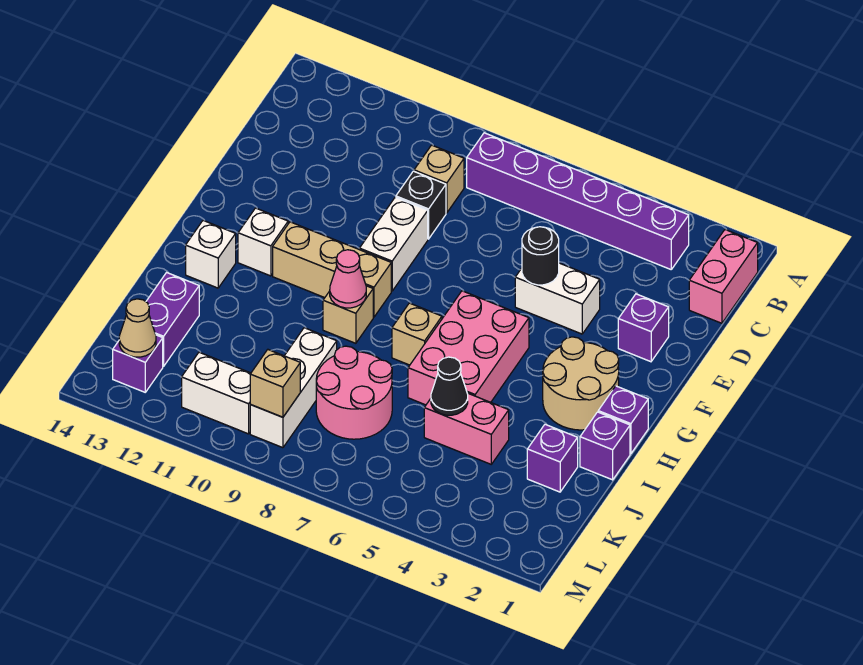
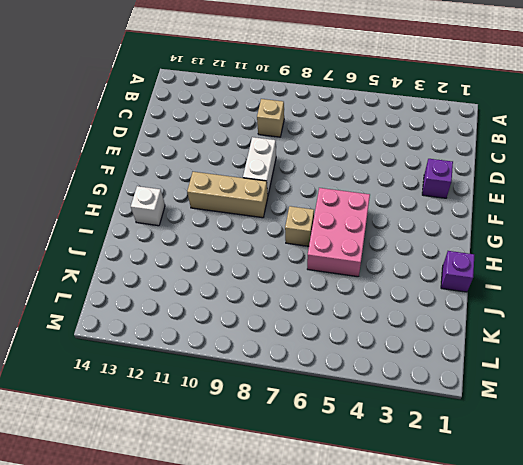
none -> pink brick B1:C1 level 1
none -> purple brick B3:B8 level 1
none -> black brick D9 level 1

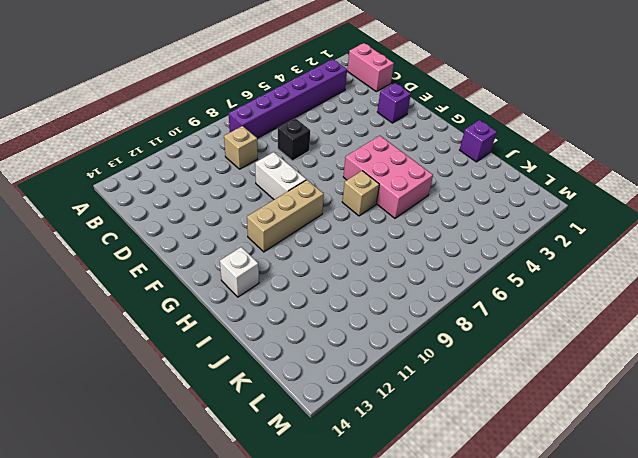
black brick D7 level 1 -> black brick D9 level 1
none -> white brick E4:E5 level 1
none -> tan round brick G2:H3 level 1
none -> white brick G12 level 1

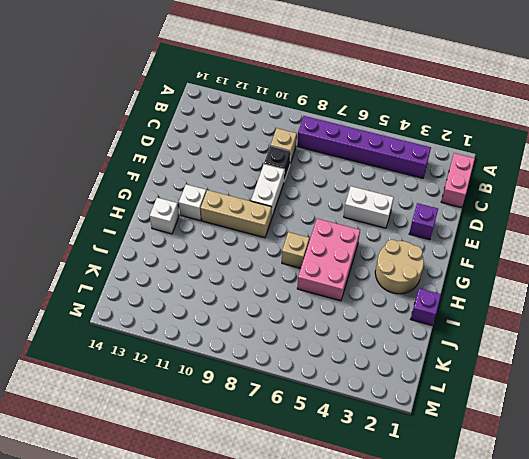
none -> purple brick H1 level 1
none -> tan brick H9 level 1
none -> purple brick J2 level 1

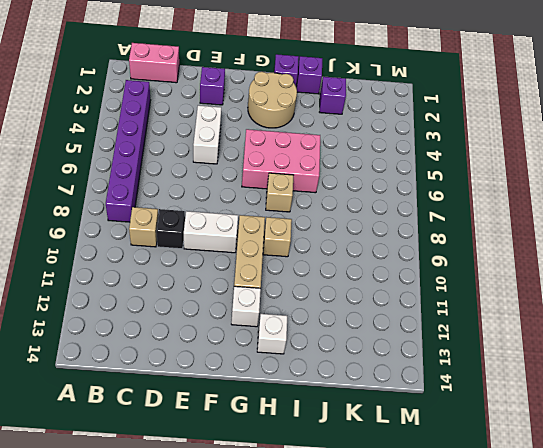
none -> pink brick J4:J5 level 1
none -> pink round brick J7:K8 level 1
none -> white brick J9:L9 level 1

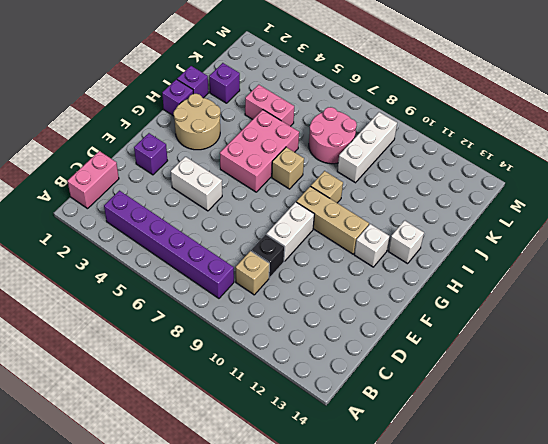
none -> purple brick J13:K13 level 1
none -> white brick L10:L11 level 1
none -> purple brick L13 level 1

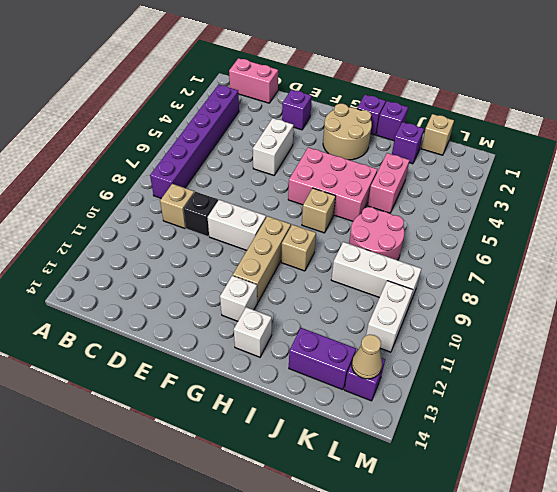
tan brick K1 level 1 -> tan brick L9 level 2
none -> black round brick E5 level 2
none -> pink cone H9 level 2
none -> black cone J5 level 2

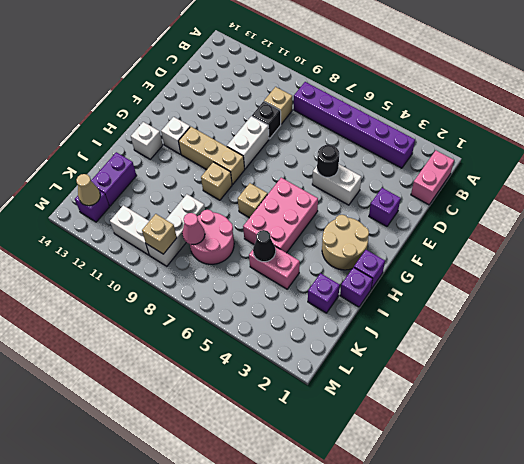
pink cone K8 level 2 -> pink cone H9 level 2

